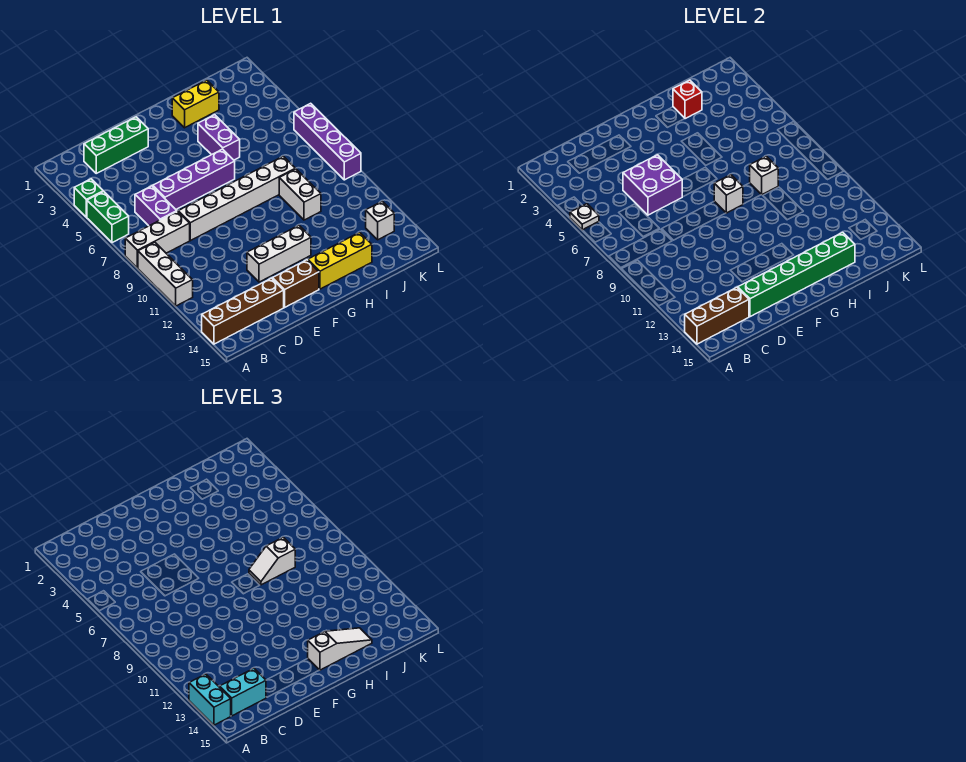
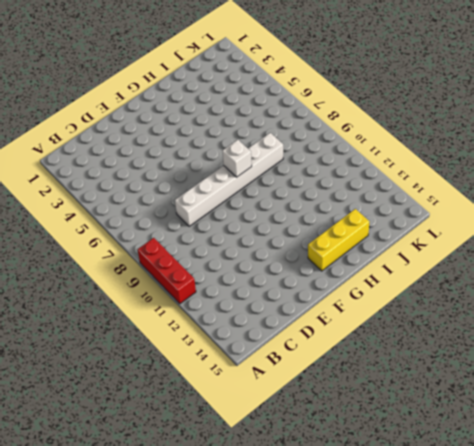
red brick A9:A11 level 1 -> white brick A9:A11 level 1
none -> green brick A4 level 1
none -> green brick A5:A6 level 1
none -> white brick A8:C8 level 1

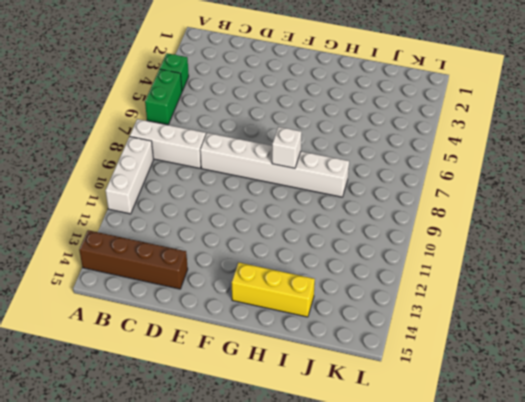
none -> green brick C2:E2 level 1
none -> purple brick C6:C7 level 1
none -> purple brick D6:G6 level 1

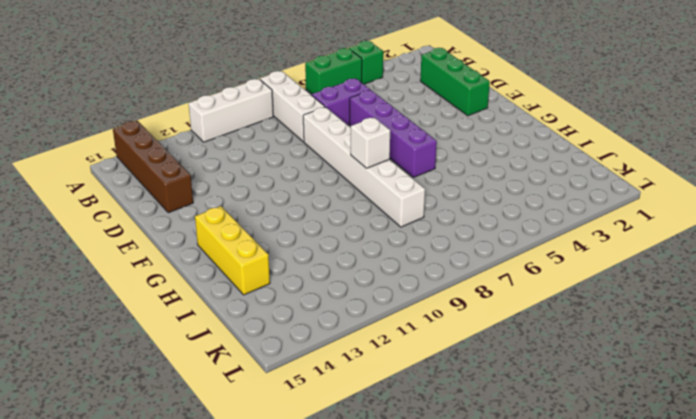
none -> white brick E12:G12 level 1
none -> brown brick E14:F14 level 1
none -> yellow brick H2:I2 level 1

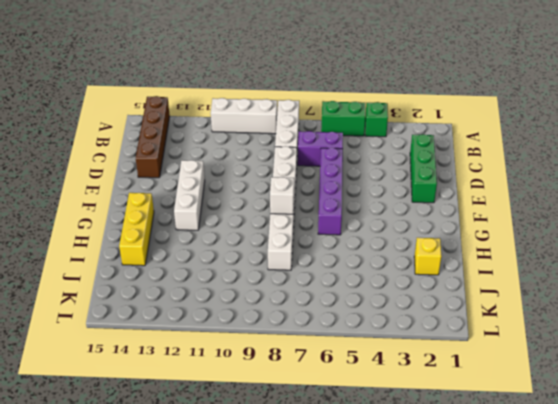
yellow brick I2 level 1 -> yellow brick H2:I2 level 1
none -> brown brick E14:F14 level 1
none -> purple brick H4:H5 level 1
none -> white brick I9:I10 level 1

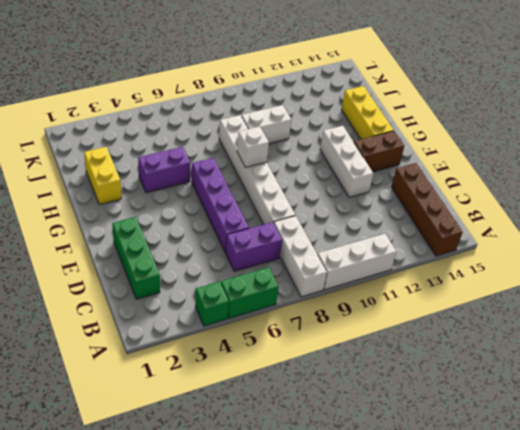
brown brick F13:F14 level 1 -> brown brick E14:F14 level 1
none -> white brick K13 level 1
none -> purple brick L6:L9 level 1
none -> white plate A5 level 2

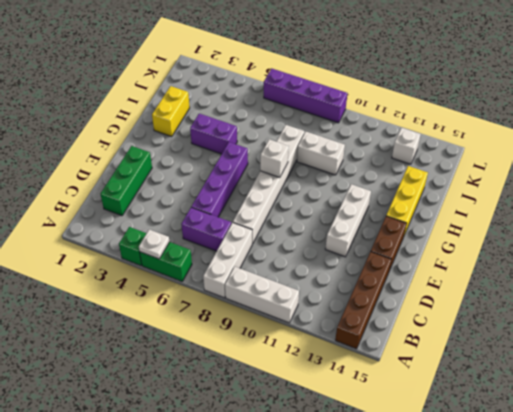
none -> brown brick A14:C14 level 2
none -> purple brick D5:E6 level 2
none -> green brick D14:I14 level 2

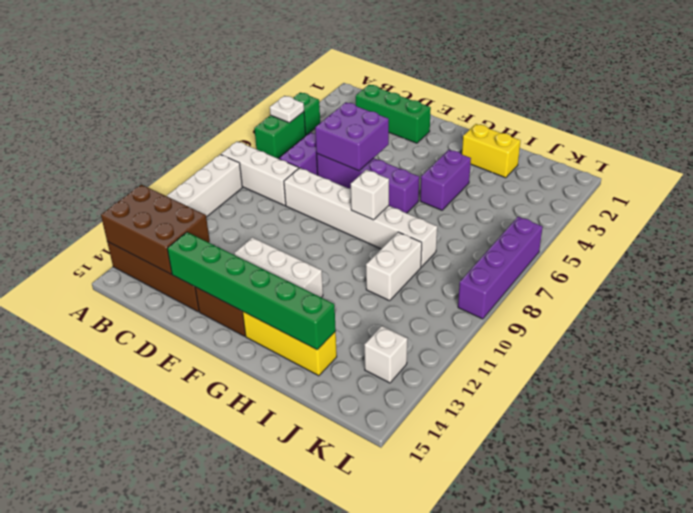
brown brick A13:C14 level 2 -> brown brick A14:C14 level 2
none -> red brick I2 level 2
none -> white brick I8 level 2
none -> cyan brick A13:A14 level 3

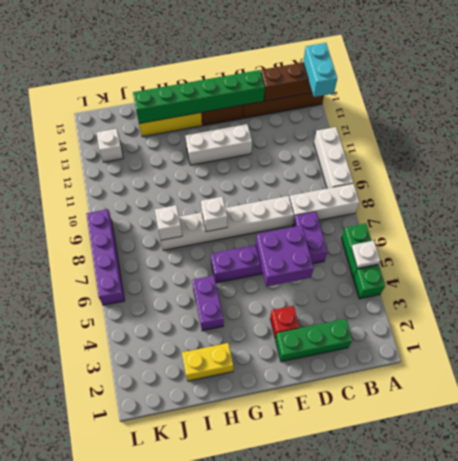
red brick E3 level 1 -> red brick I2 level 2
none -> white brick I9:I10 level 1
none -> cyan brick B14:C14 level 3
none -> white slope G14:I14 level 3 top G

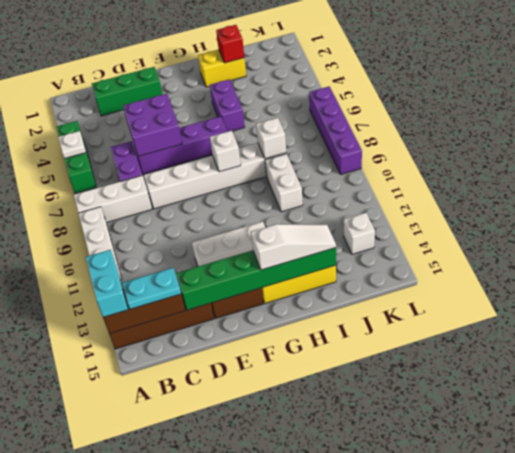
cyan plate B14:C14 level 3 -> cyan brick B14:C14 level 3
none -> white slope H8:I8 level 3 top I

